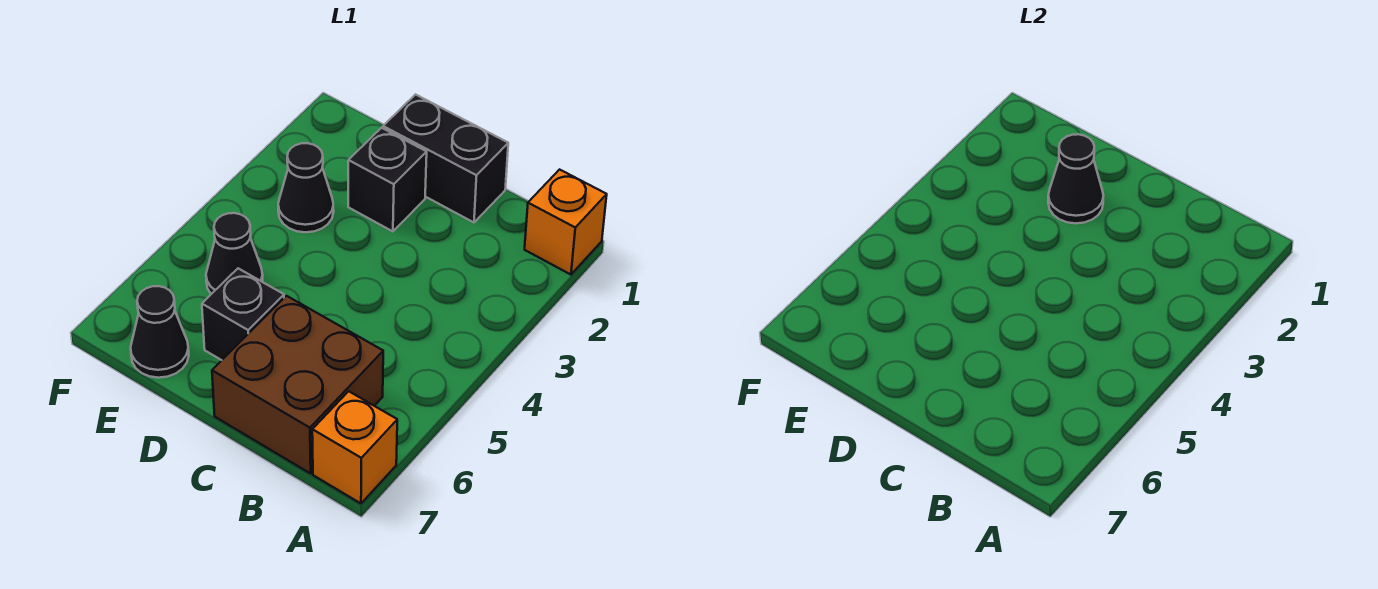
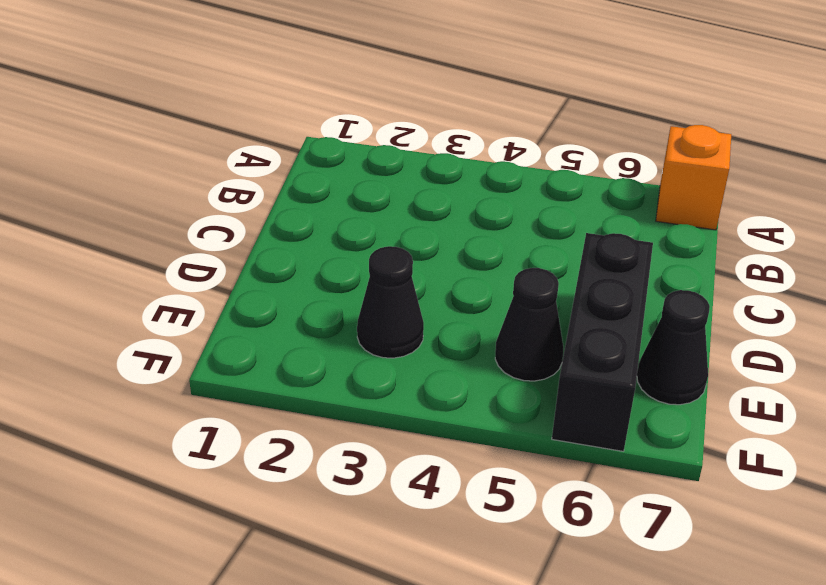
black brick D6:F6 level 1 -> black brick D6 level 1
none -> orange brick A1 level 1
none -> brown brick B6:C7 level 1

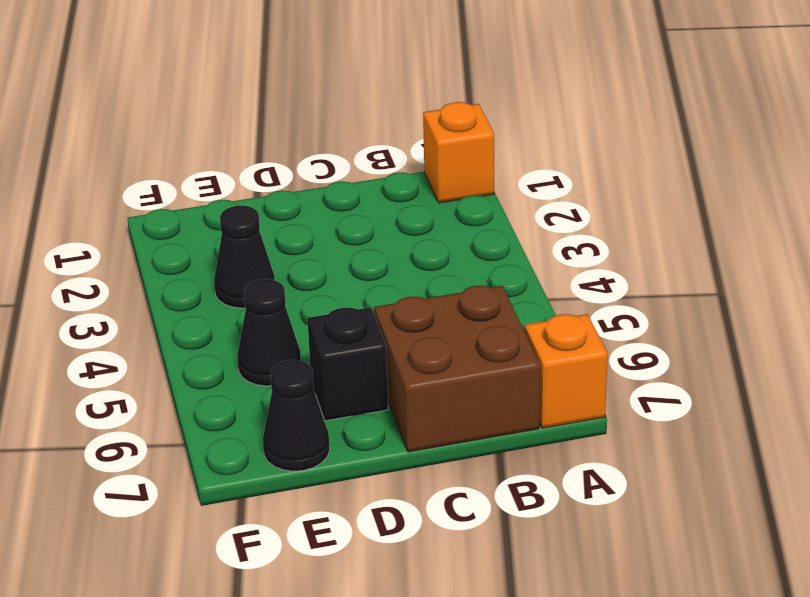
none -> black brick C1:D1 level 1
none -> black brick D2 level 1

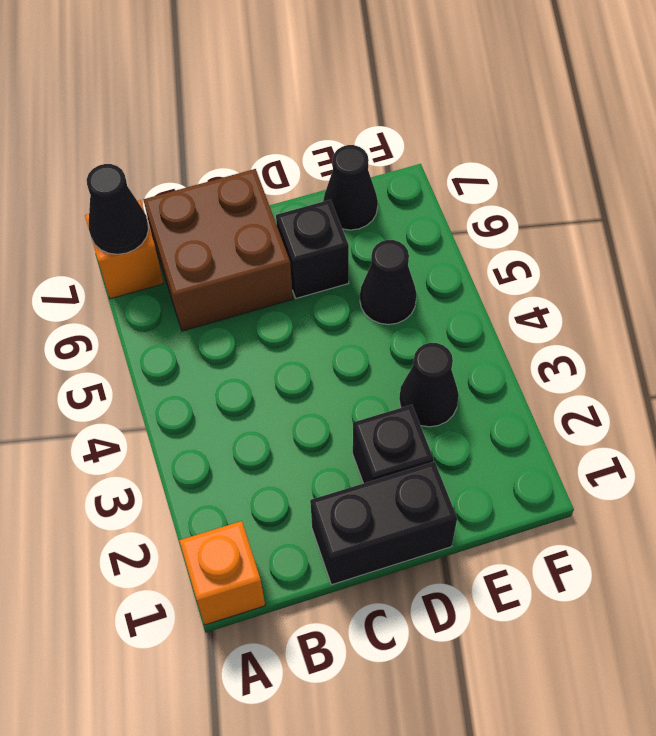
black cone A7 level 2 -> black cone D2 level 2

